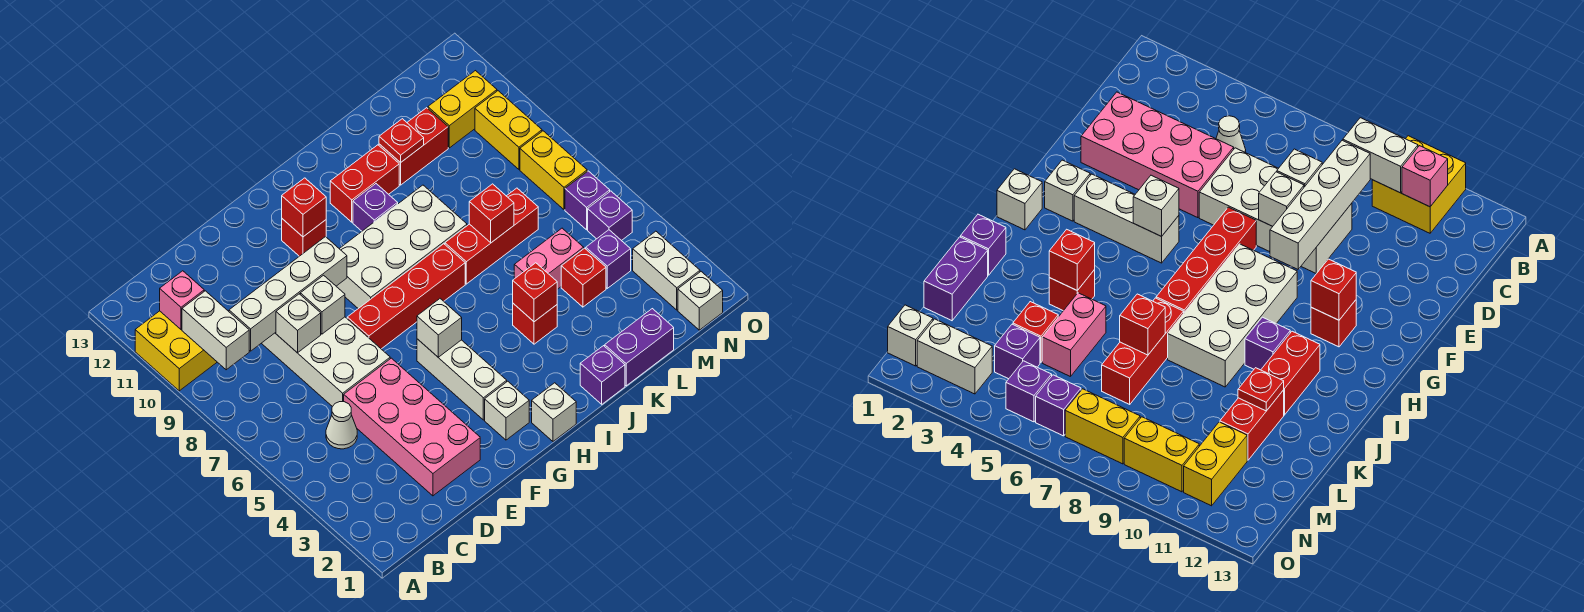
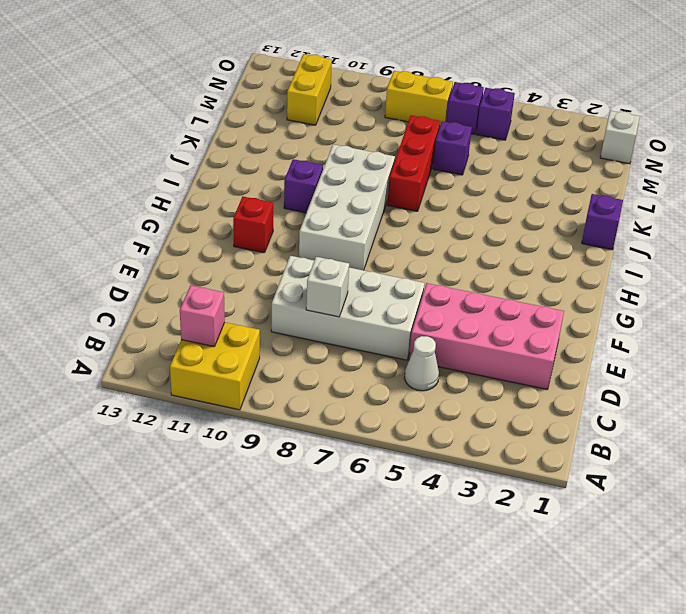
purple brick L6 level 1 -> purple brick M4 level 1
none -> red brick F7:I7 level 1
none -> white brick G2 level 1
none -> white brick G3:G5 level 1
none -> white brick H1 level 1

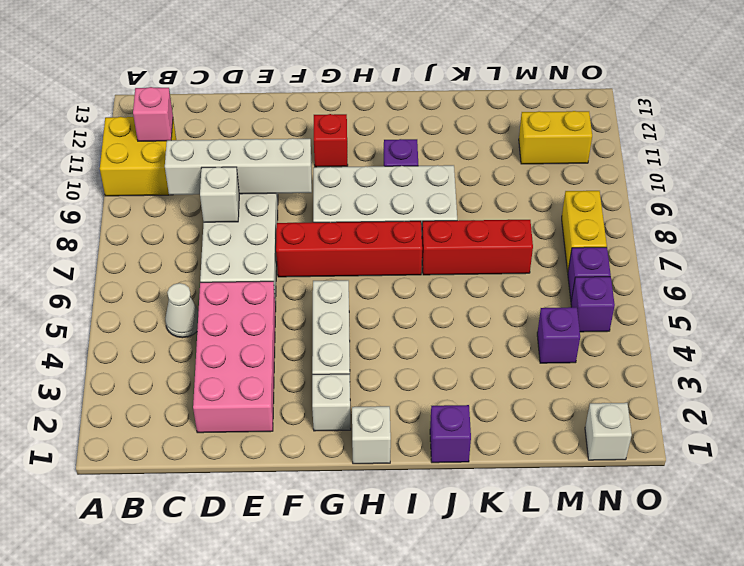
none -> red brick I11:J11 level 1
none -> red brick J4 level 1
none -> purple brick K1:L1 level 1
none -> pink brick K5:L5 level 1

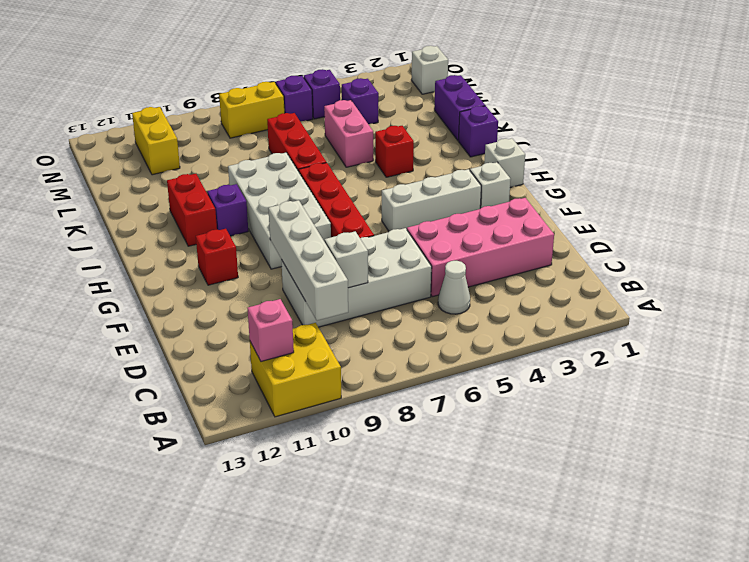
none -> red brick K11:L11 level 1
none -> red brick L4 level 1
none -> white brick N2:N3 level 1
none -> yellow brick N9:N10 level 1

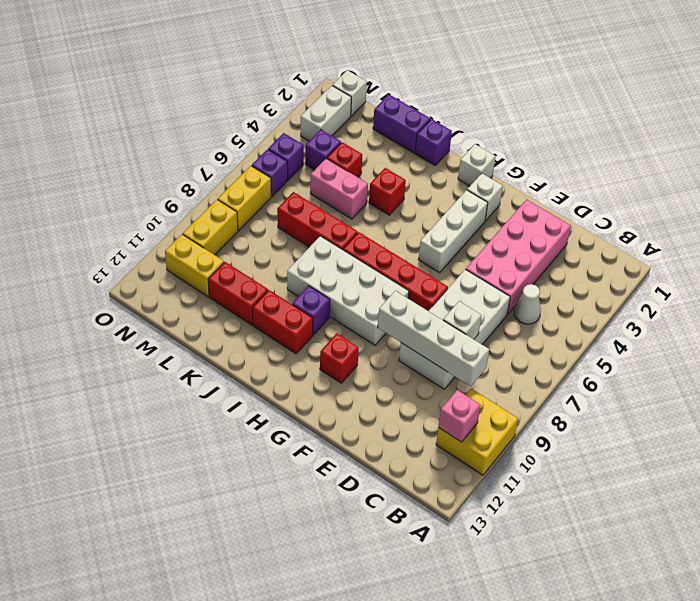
none -> white brick B9:B10 level 2
none -> white brick E8 level 2
none -> white brick G5 level 2
none -> red brick G11 level 2

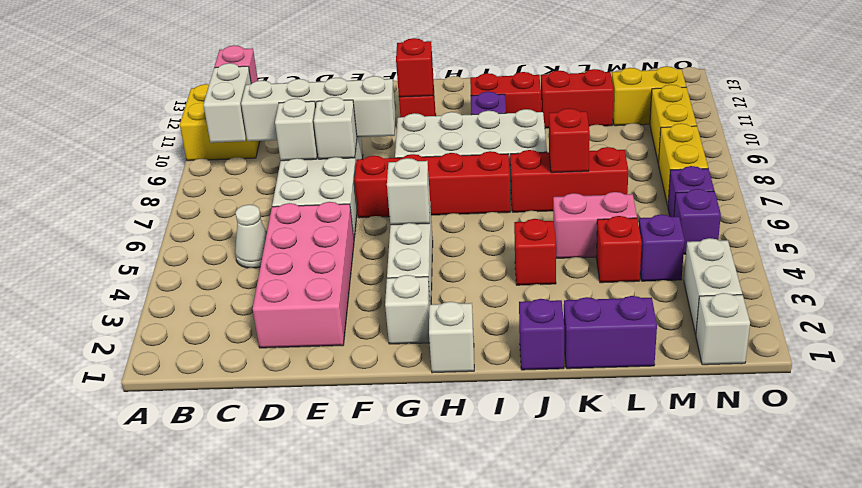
none -> red brick J4 level 2
none -> red plate K11 level 2

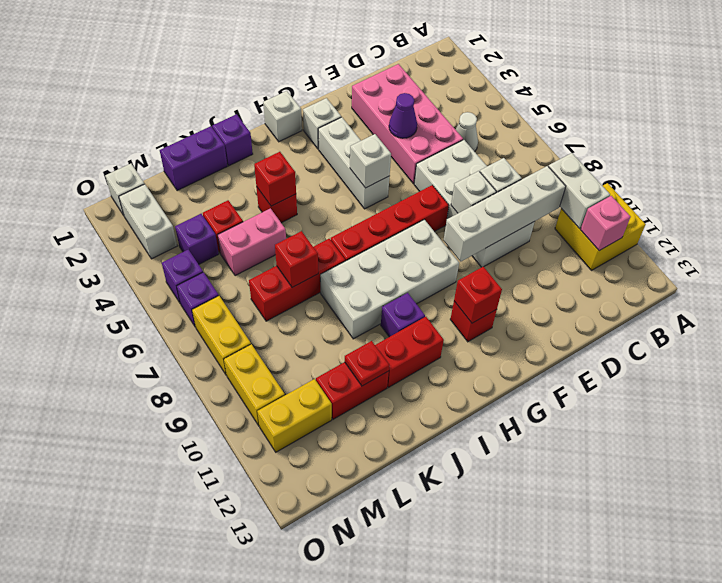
purple cone E4 level 2 -> none

